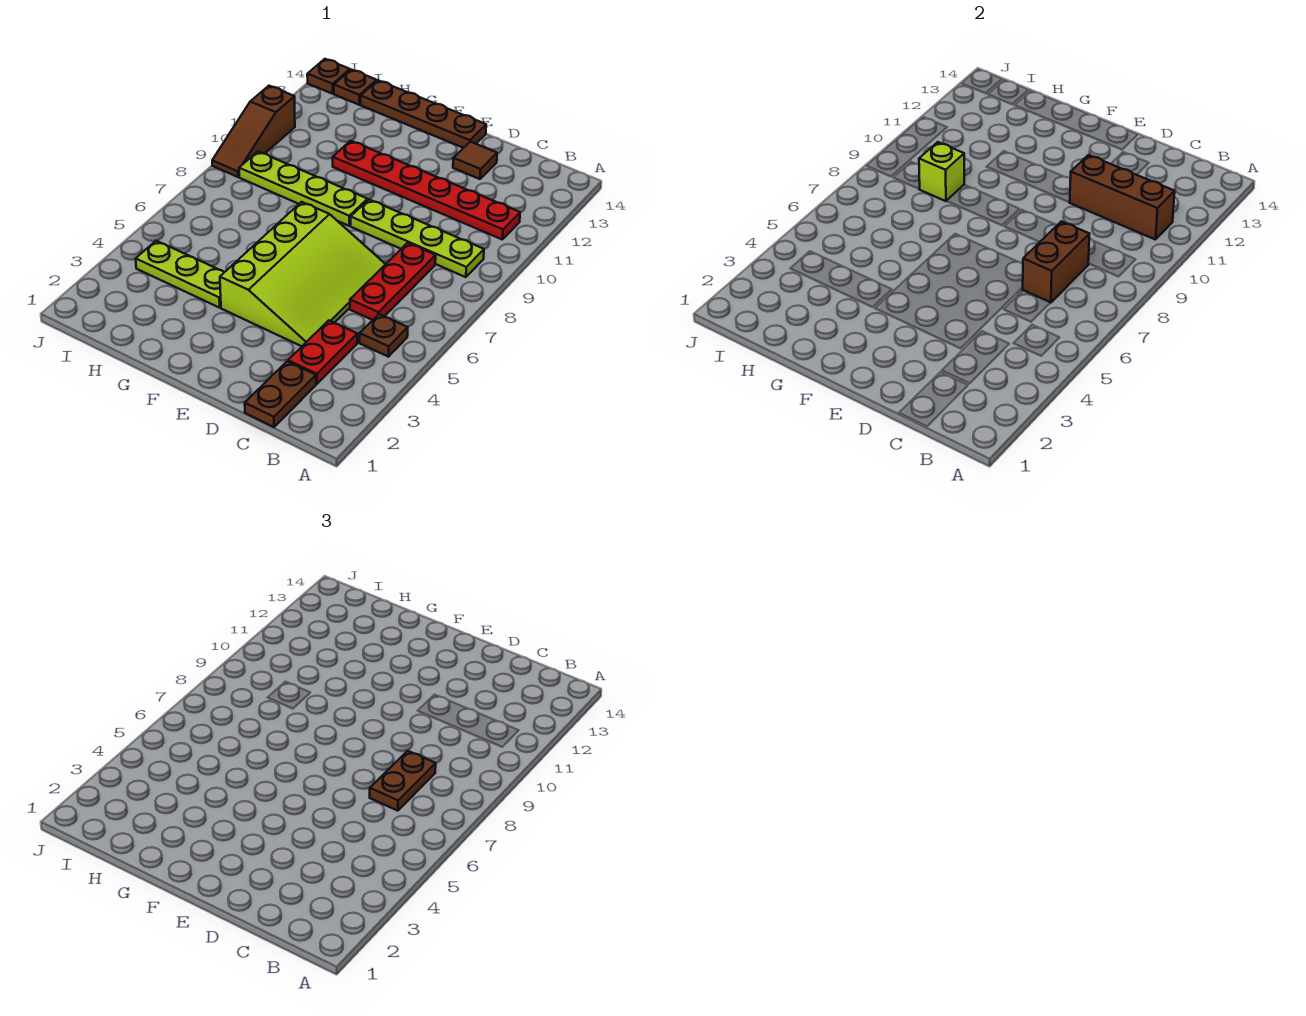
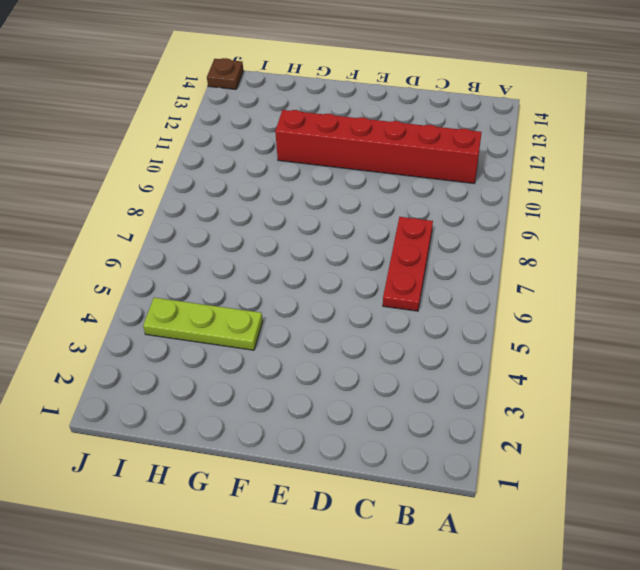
red brick B11:G11 level 1 -> red plate B11:G11 level 1
none -> brown plate B5 level 1
none -> lime plate B9:E9 level 1
none -> brown plate C1:C2 level 1

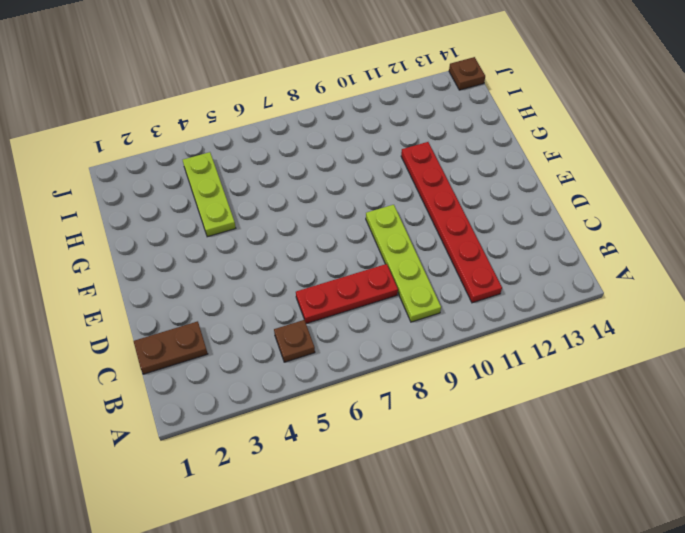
none -> red plate C3:C4 level 1
none -> lime slope D4:F7 level 1 top F
none -> brown tile D13 level 1

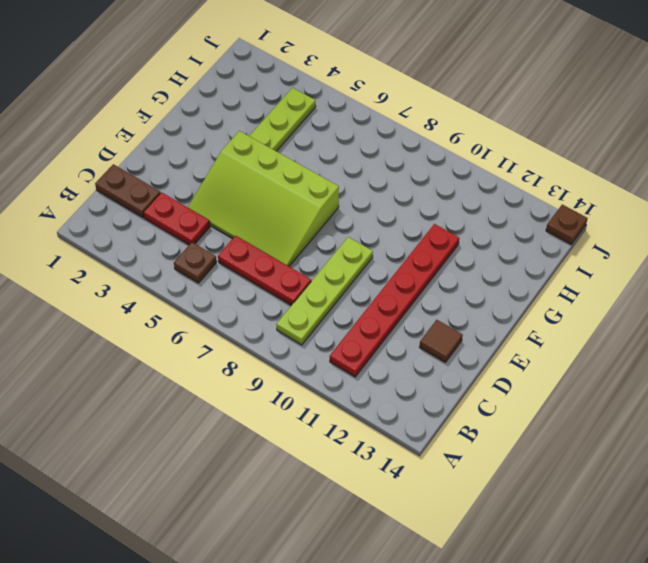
none -> brown plate E14:H14 level 1
none -> lime plate F9:I9 level 1
none -> brown plate I14 level 1

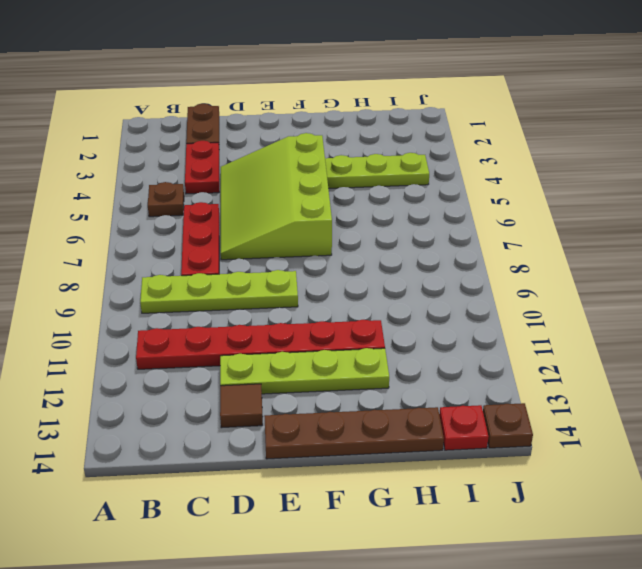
lime plate D12:G12 level 1 -> lime plate F9:I9 level 1
red plate I14 level 1 -> brown plate I14 level 1
none -> brown slope J9:J11 level 1 top 11
none -> brown brick B11:D11 level 2
none -> brown brick C7:C8 level 2

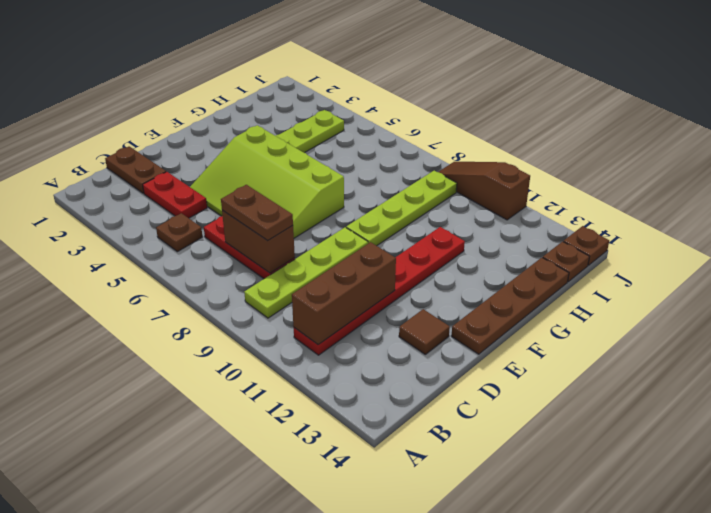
none -> lime brick H9 level 2

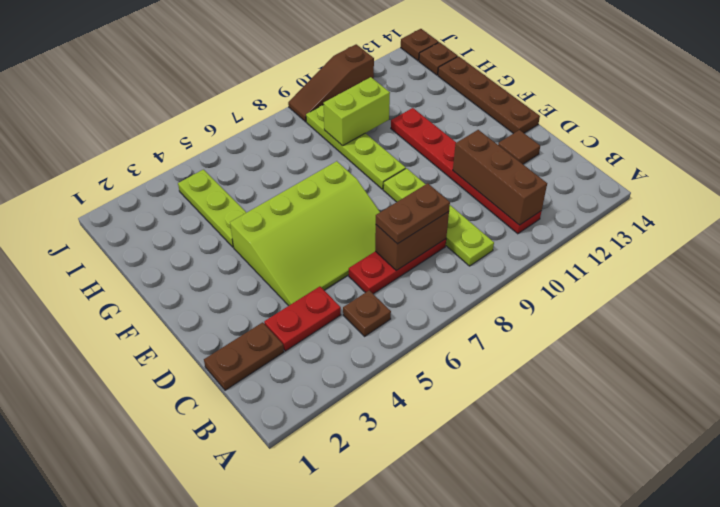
lime brick H9:H10 level 2 -> lime brick H9 level 2

